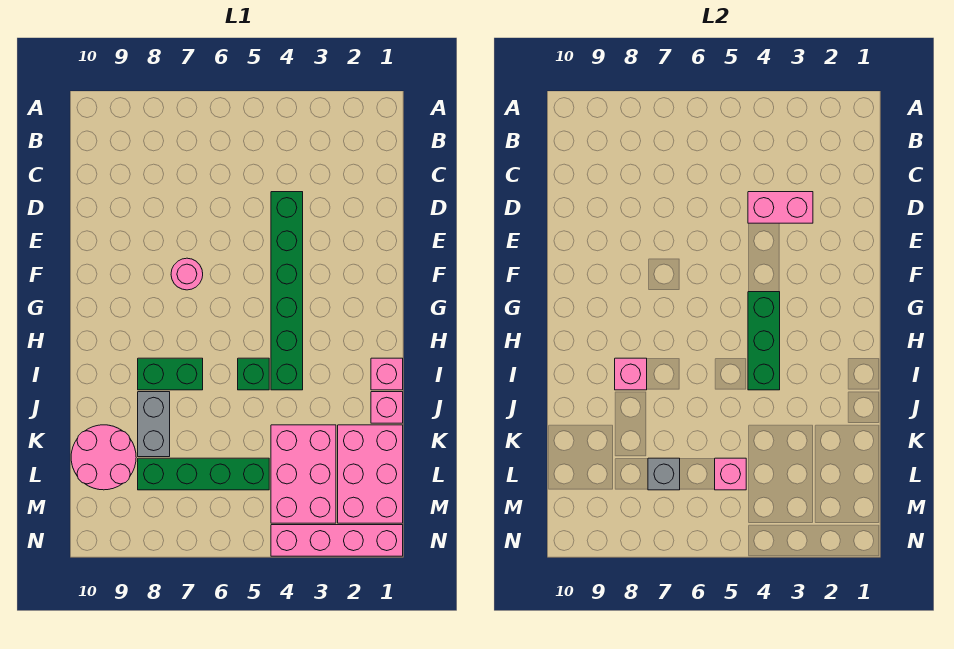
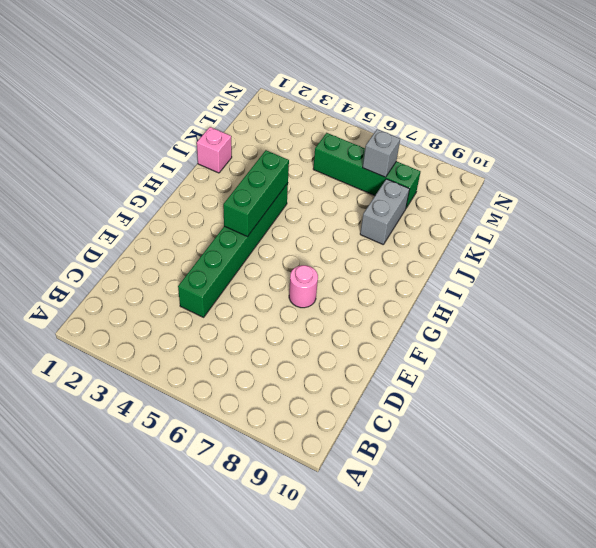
none -> pink brick I1 level 1
none -> green brick I5 level 1
none -> green brick I7:I8 level 1

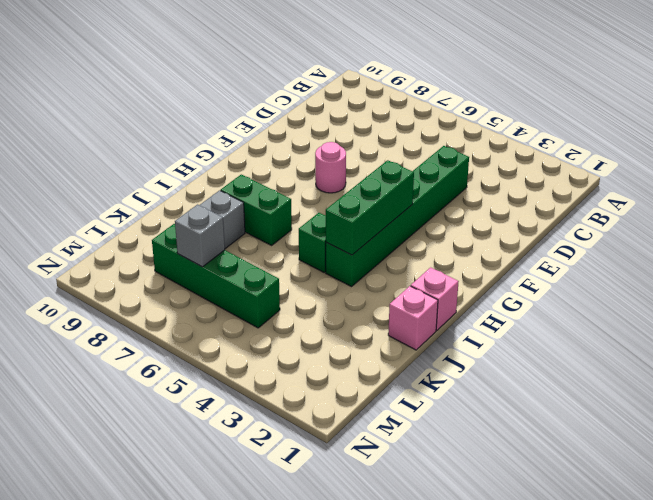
none -> pink brick K1:M2 level 1
none -> pink brick K3:M4 level 1
none -> pink round brick K9:L10 level 1

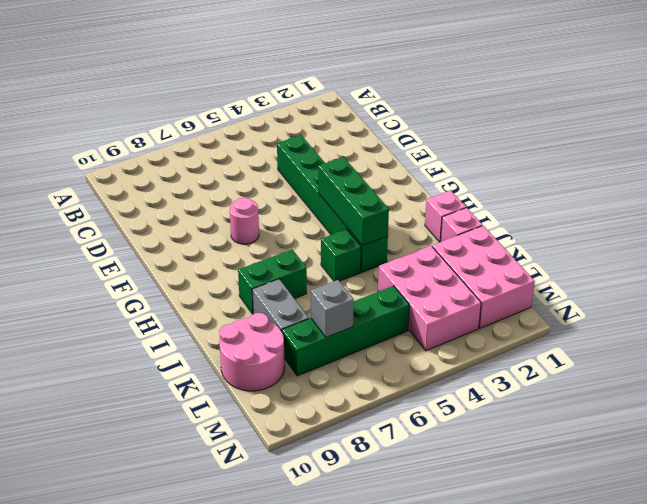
none -> pink brick N1:N4 level 1
none -> pink brick D3:D4 level 2
none -> pink brick I8 level 2

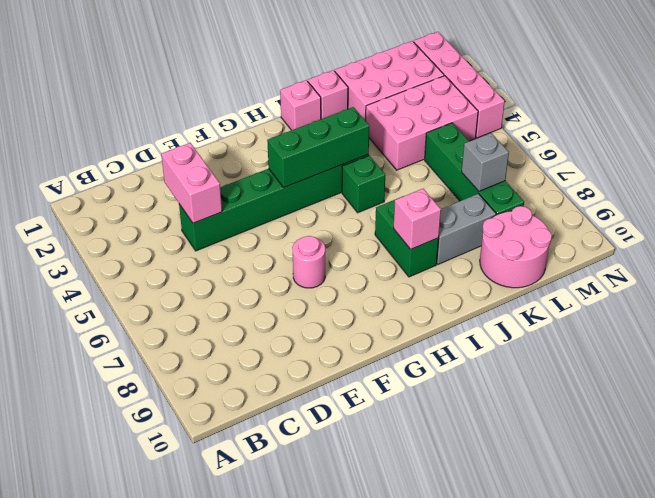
none -> pink brick L5 level 2

